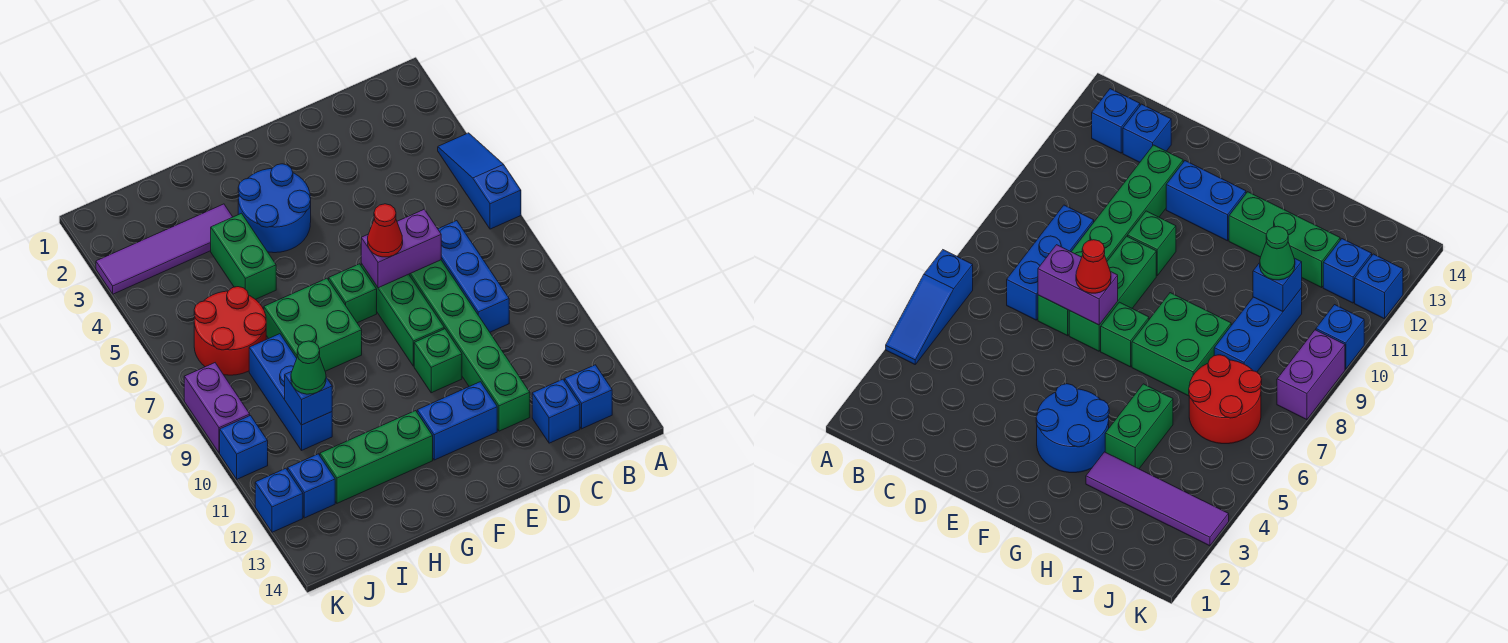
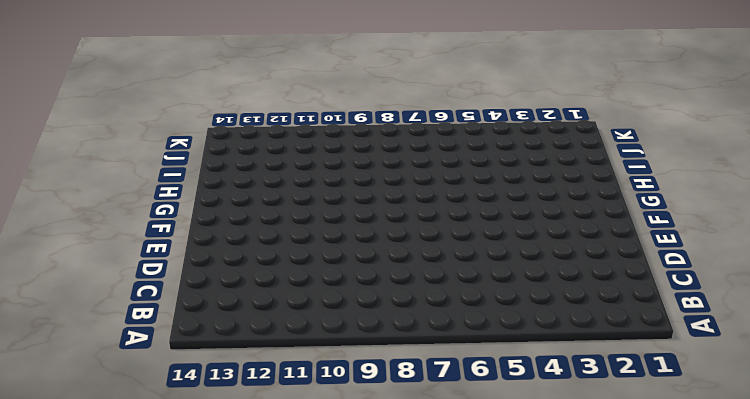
none -> blue slope A4:A6 level 1 top 6
none -> blue brick B13 level 1
none -> blue brick C7:C9 level 1

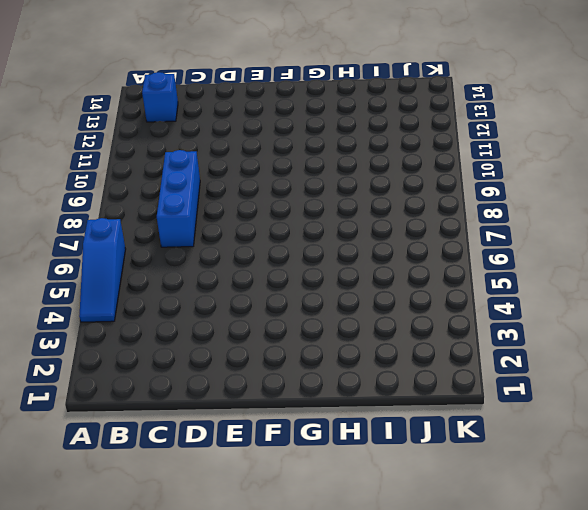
none -> blue brick C13 level 1
none -> green brick D7:D12 level 1
none -> green brick E7:E9 level 1

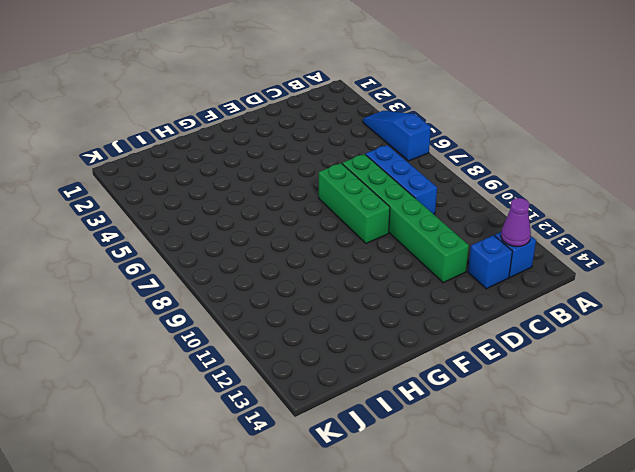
purple cone B13 level 2 -> none
none -> green brick E10 level 1
none -> blue brick E12:F12 level 1
none -> blue round brick F3:G4 level 1

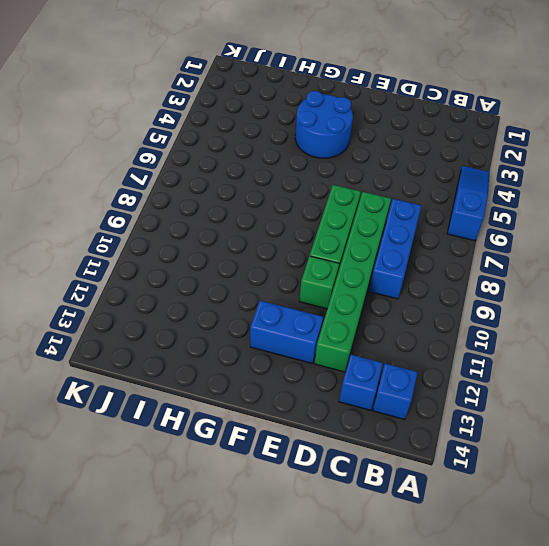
none -> green brick F7 level 1
none -> green brick G7:H8 level 1
none -> green brick G12:I12 level 1

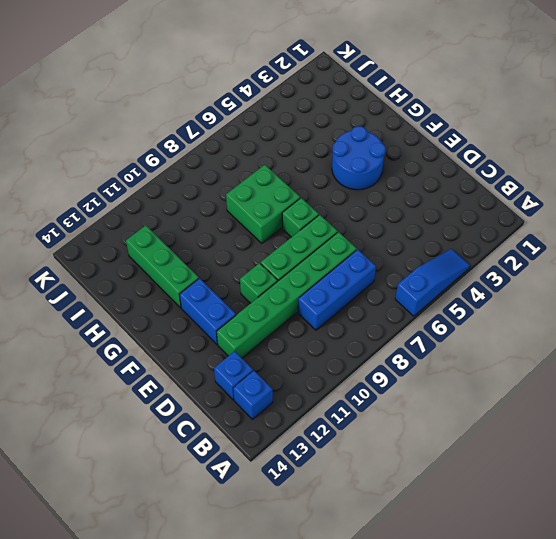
none -> purple tile H3:K3 level 1
none -> green brick H4:H5 level 1
none -> red round brick I6:J7 level 1

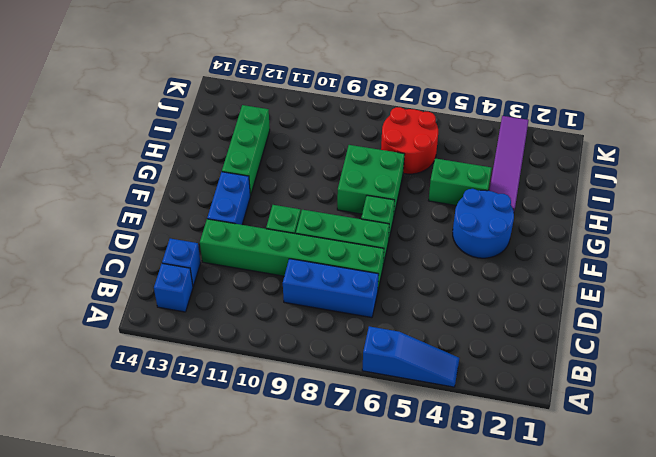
none -> blue brick I8:I10 level 1
none -> blue brick J12 level 1
none -> purple brick K8:K9 level 1

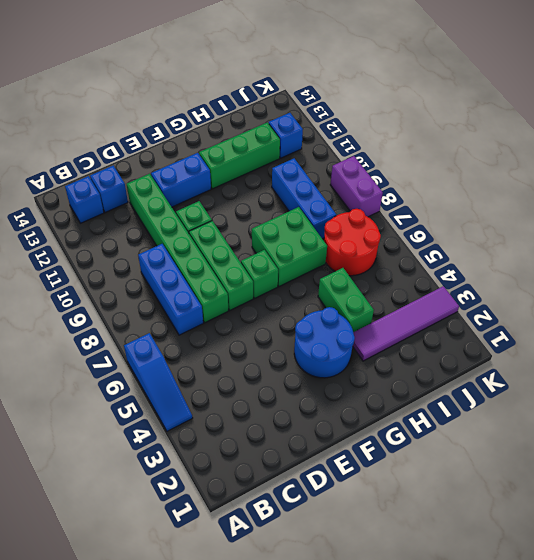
none -> blue brick K10 level 1
none -> blue brick K12 level 1
none -> purple brick D7:E7 level 2

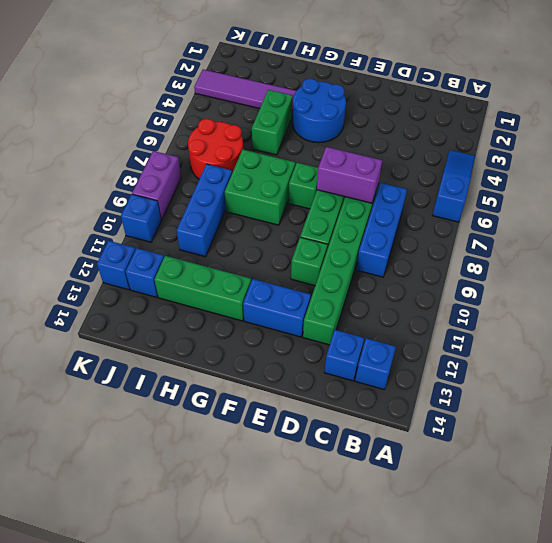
none -> blue brick I10 level 2
none -> red cone E7 level 3
none -> green cone I10 level 3

